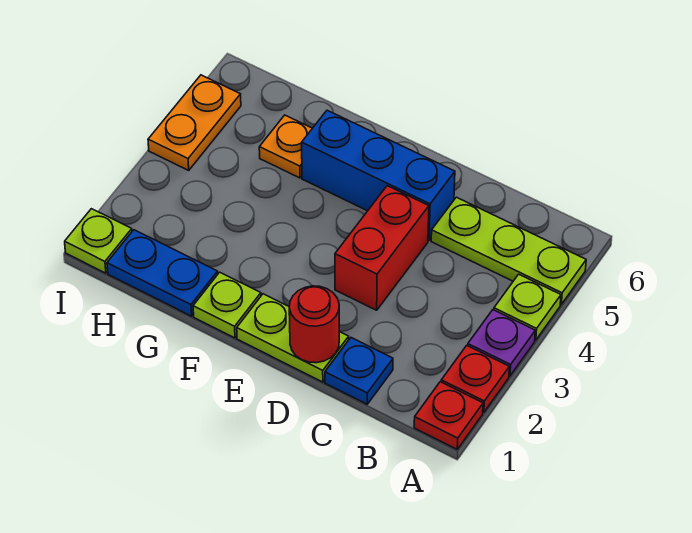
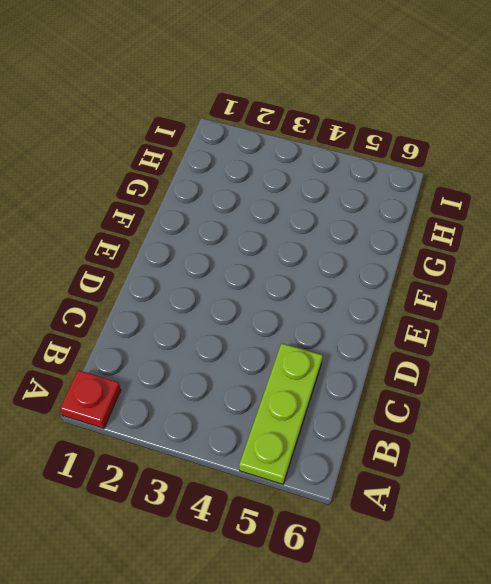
none -> red plate A2 level 1
none -> purple plate A3 level 1
none -> lime plate A4 level 1

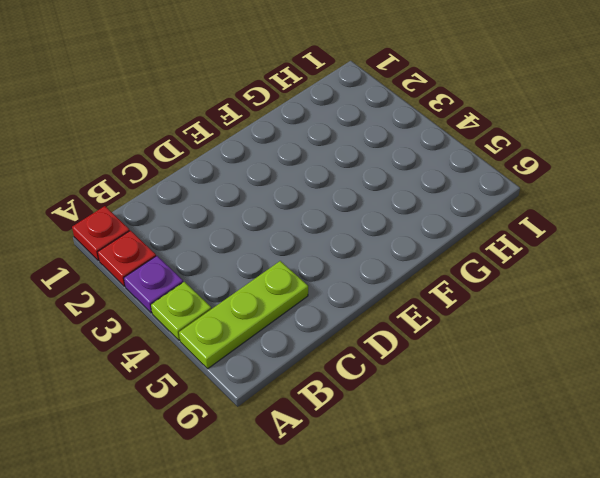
none -> blue plate C1 level 1
none -> lime plate D1:E1 level 1
none -> red brick D3:D4 level 1

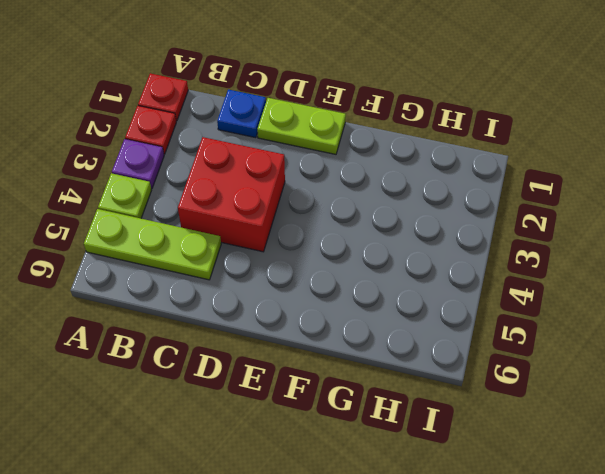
red brick C3:D4 level 1 -> red brick D3:D4 level 1
none -> blue brick D5:F5 level 1
none -> lime plate F1 level 1
none -> blue plate G1:H1 level 1

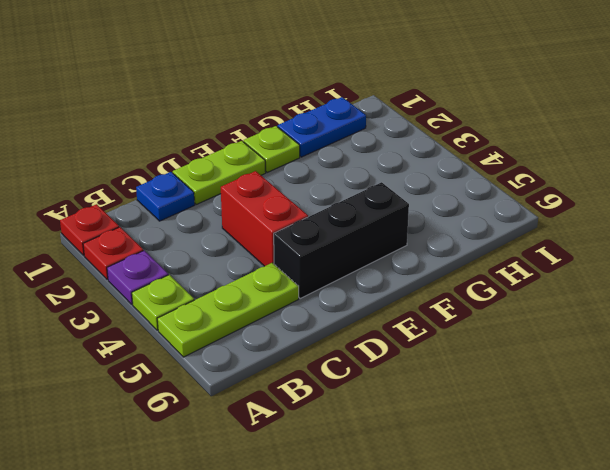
black brick D5:F5 level 1 -> blue brick D5:F5 level 1
none -> orange plate G5 level 1
none -> lime plate I1 level 1
none -> orange plate I4:I5 level 1

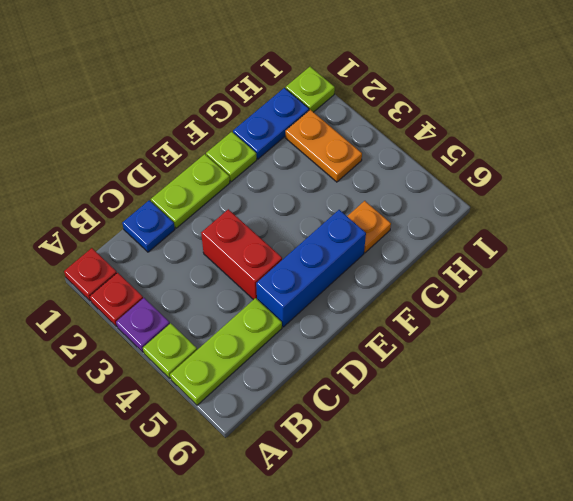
orange plate H2:H3 level 1 -> orange plate I4:I5 level 1
none -> red round brick D1 level 2

